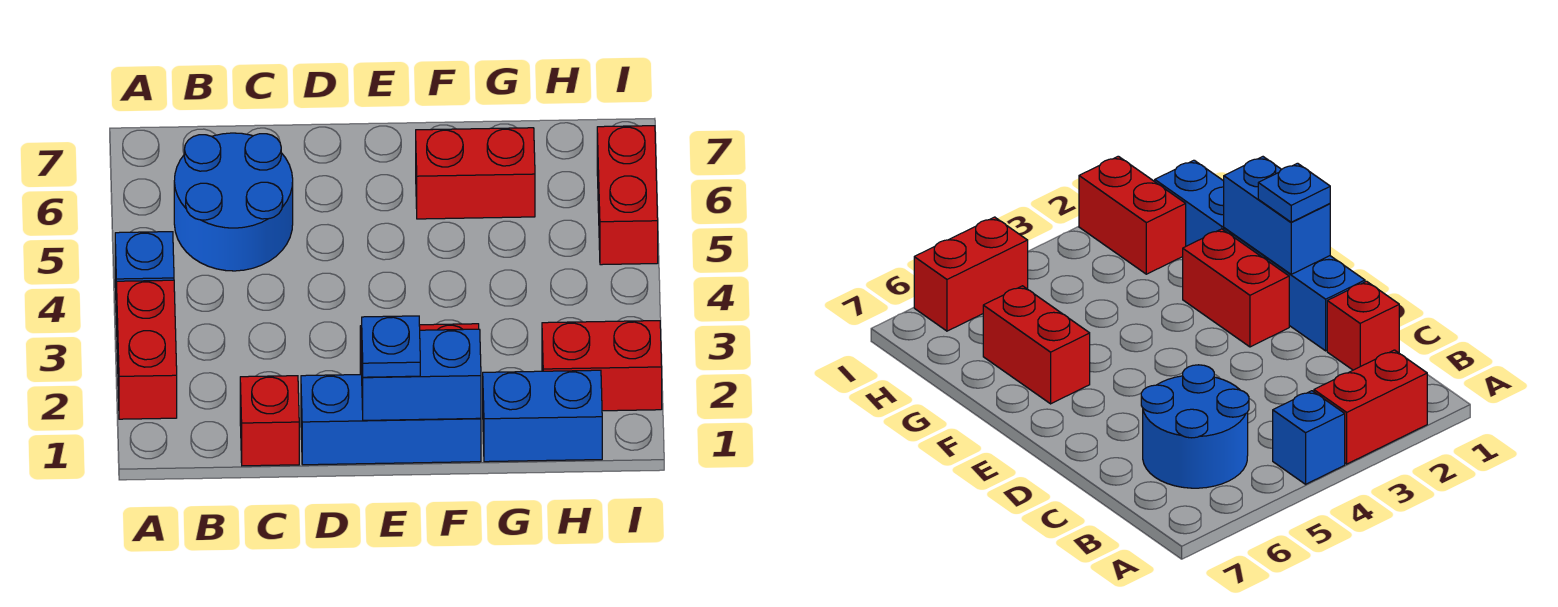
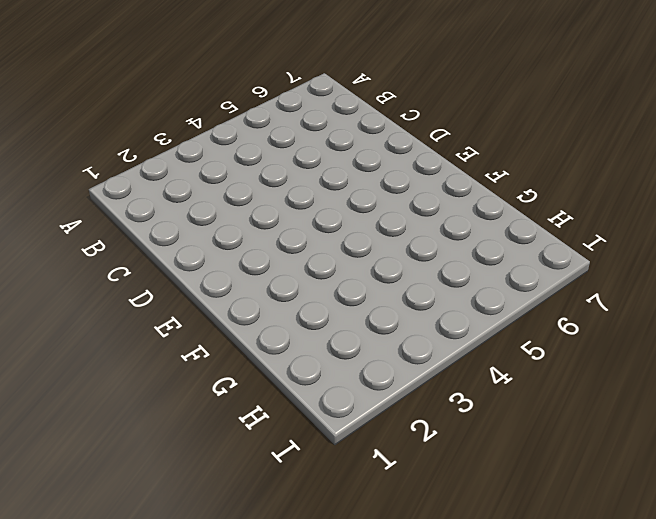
none -> red brick A2:A3 level 1
none -> blue brick A4 level 1
none -> blue round brick B5:C6 level 1

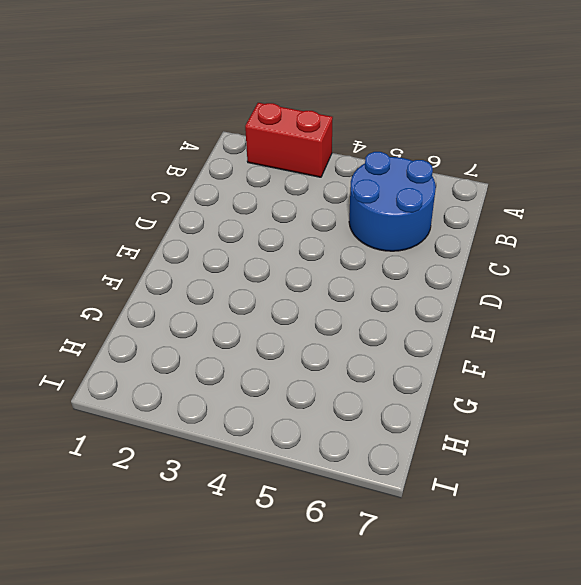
none -> blue brick A4 level 1
none -> red brick C1 level 1
none -> blue brick D1:F1 level 1

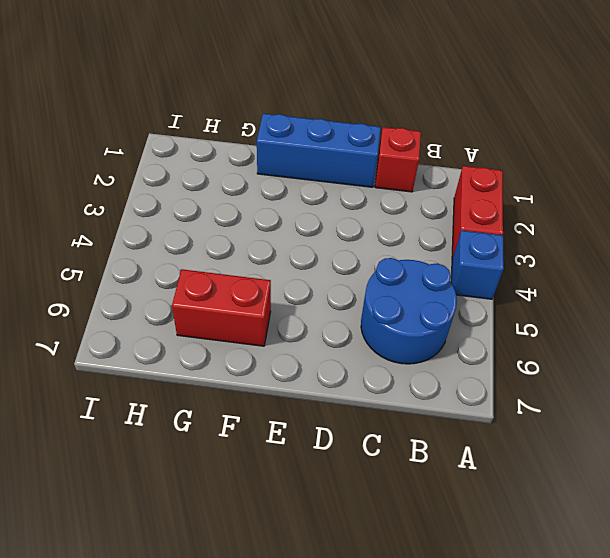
none -> red brick E2:F2 level 1
none -> blue brick G1:H1 level 1
none -> red brick H2:I2 level 1

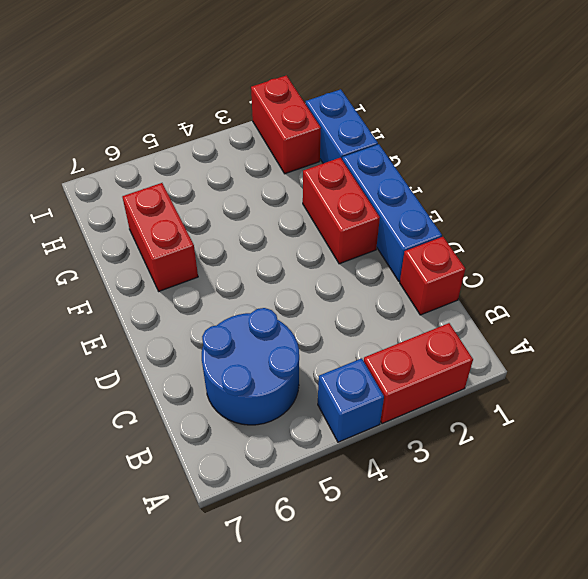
none -> red brick I5:I6 level 1
none -> blue brick E1:F1 level 2
none -> blue plate E1 level 3

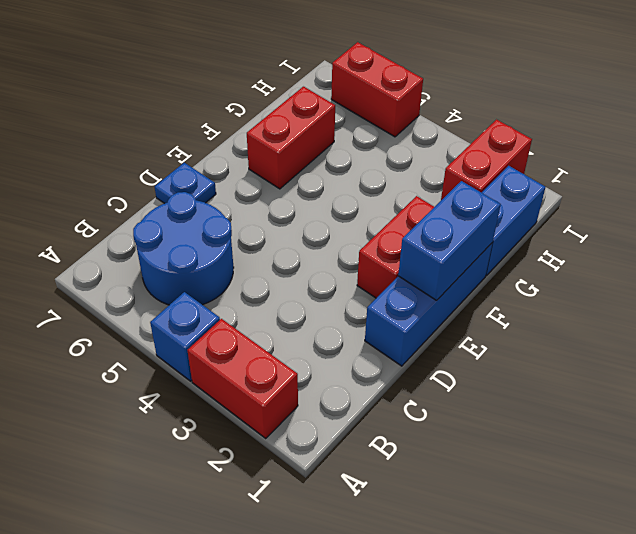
blue plate D7 level 1 -> blue plate E1 level 3
none -> red brick C1 level 1

